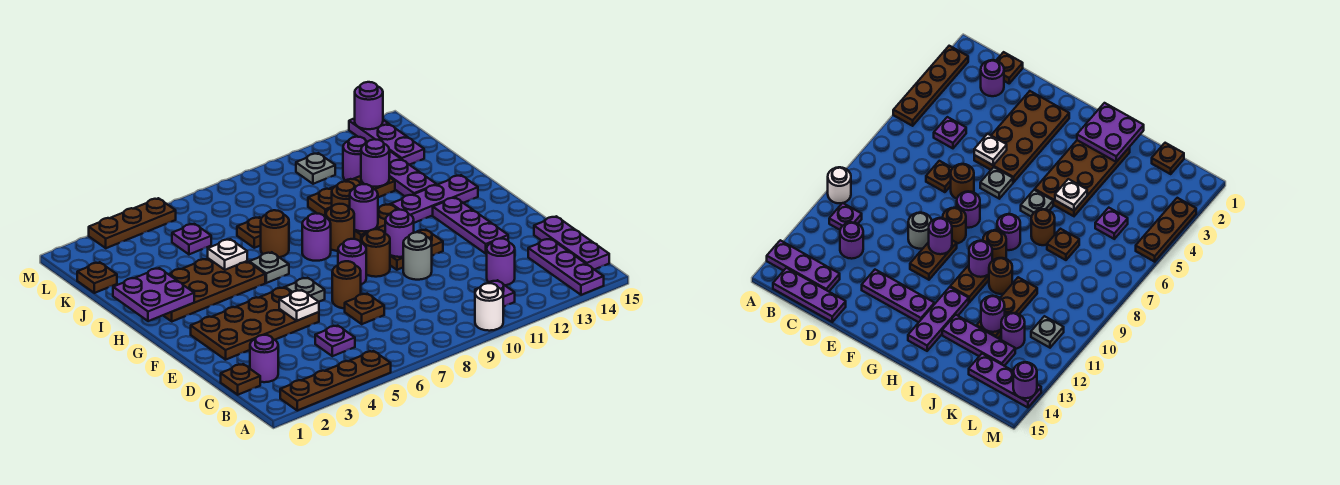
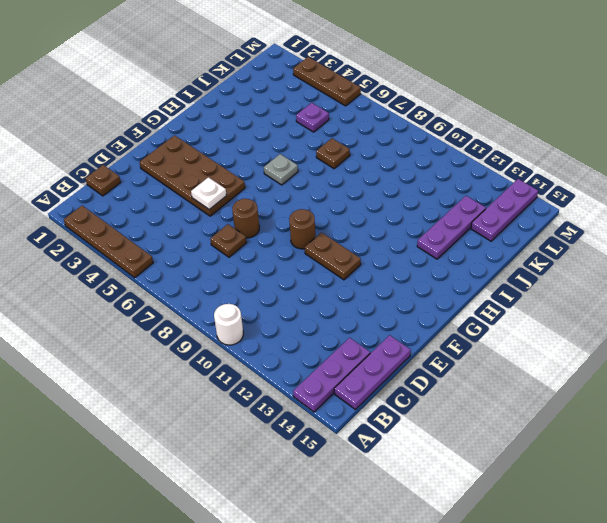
none -> purple plate B11 level 1
none -> purple round brick C2 level 1
none -> purple plate C5 level 1
none -> purple round brick C12 level 1

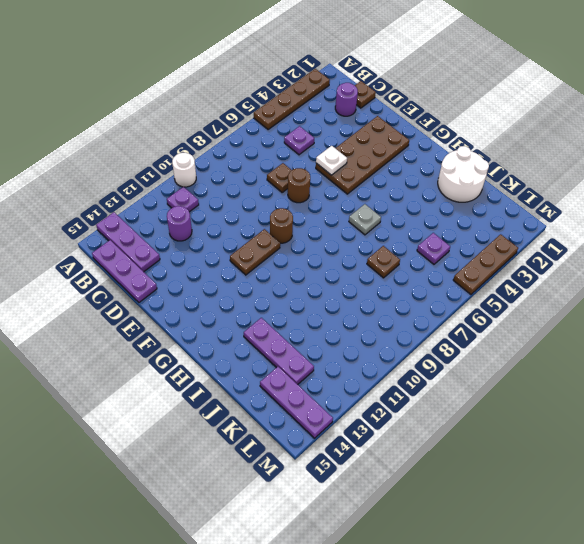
white round brick I1:J2 level 1 -> brown plate H2:I5 level 1
none -> grey round brick E10 level 1
none -> purple plate E13:G13 level 1
none -> grey plate F6 level 1
none -> purple round brick F8 level 1

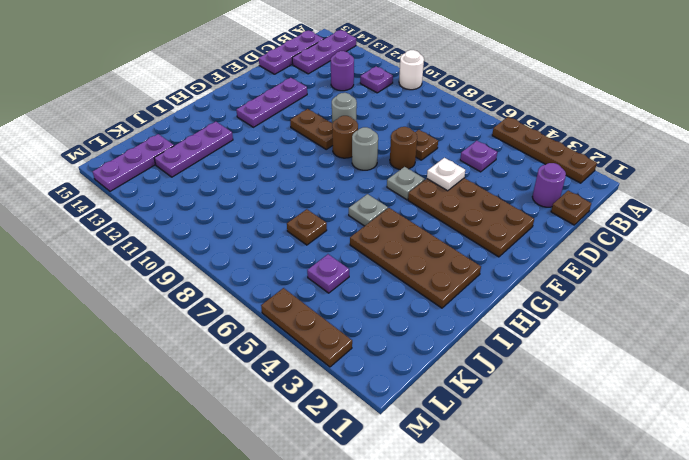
grey round brick F8 level 1 -> purple round brick F8 level 1
none -> purple round brick H8 level 1
none -> brown round brick H9 level 1
none -> brown plate H10:H11 level 1
none -> purple plate H12:H14 level 1

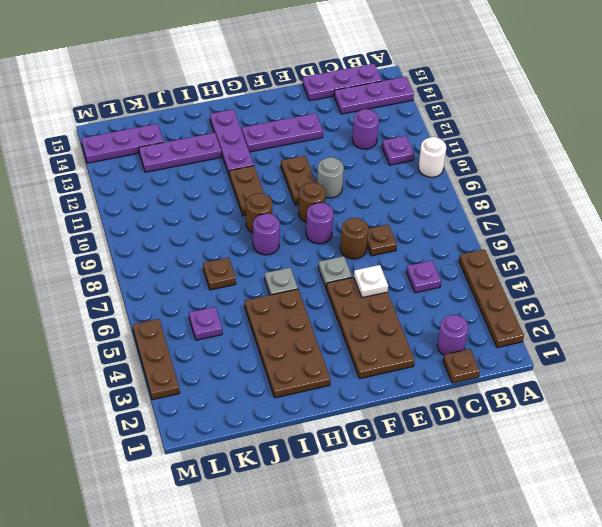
none -> brown round brick I7 level 1
none -> brown round brick I10 level 1
none -> brown plate J10:J12 level 1
none -> brown plate K1 level 1

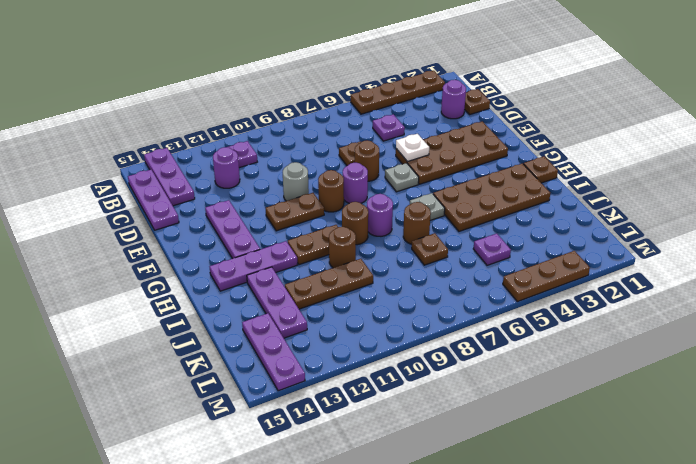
brown plate H1 level 1 -> brown plate K1 level 1
none -> white round brick A10 level 1
none -> purple round brick K12 level 1
none -> grey plate L11 level 1
none -> purple round brick F10 level 2

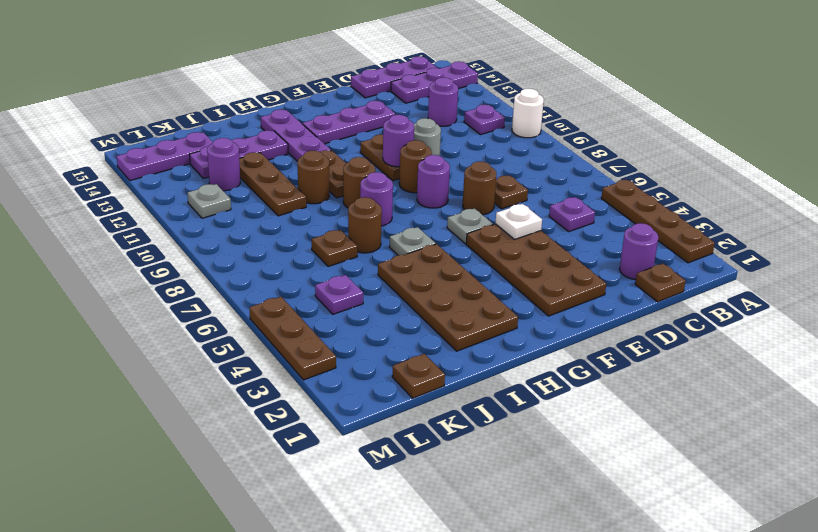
none -> purple plate H1:I2 level 2
none -> purple round brick H10 level 2
none -> white plate I5 level 2
none -> purple round brick J12 level 2

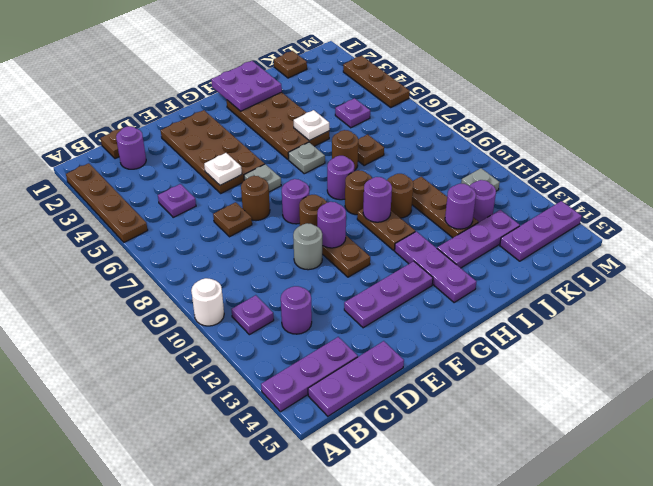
none -> purple round brick M14 level 2

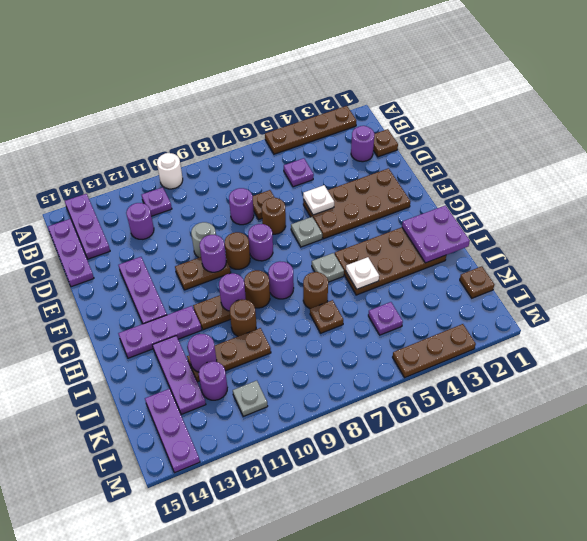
purple round brick D8 level 1 -> purple round brick M14 level 2

